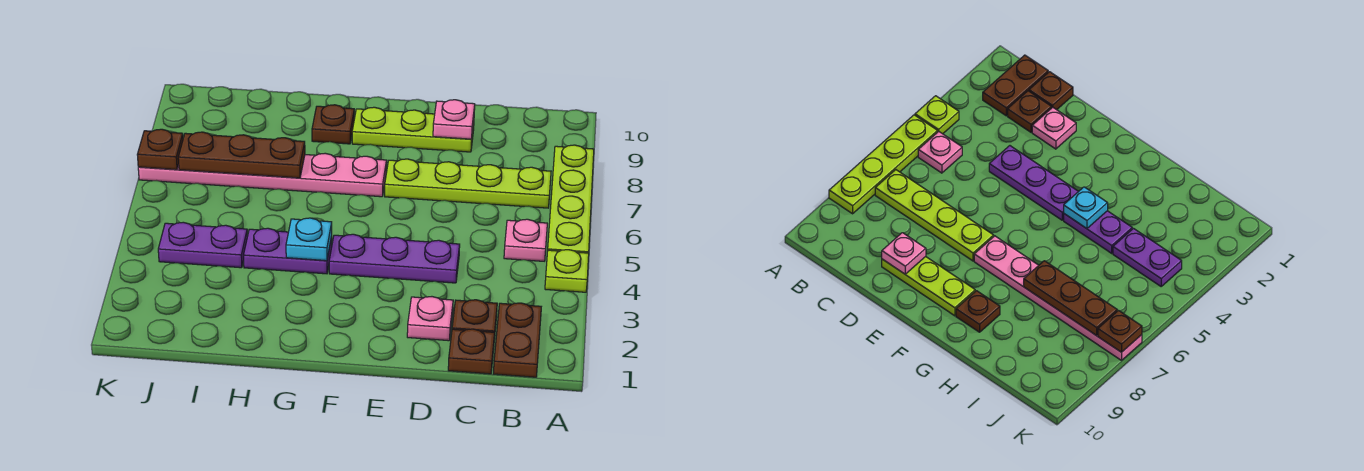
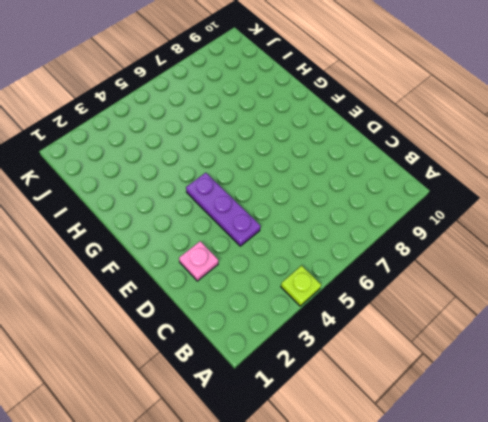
none -> lime plate A5:A8 level 1
none -> brown plate B1:B2 level 1
none -> pink plate B5 level 1

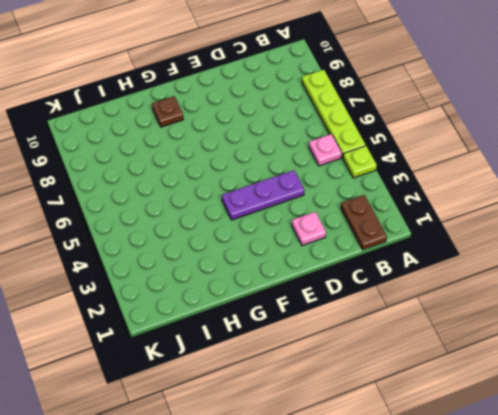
none -> lime plate B7:E7 level 1
none -> brown plate C1 level 1
none -> brown plate C2 level 1

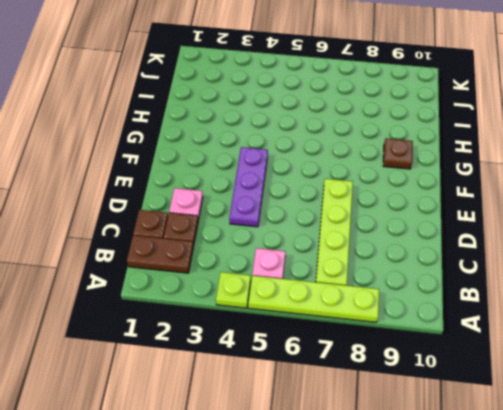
none -> lime plate D9:F9 level 1
none -> pink plate F7:K7 level 1
none -> purple plate G4:H4 level 1

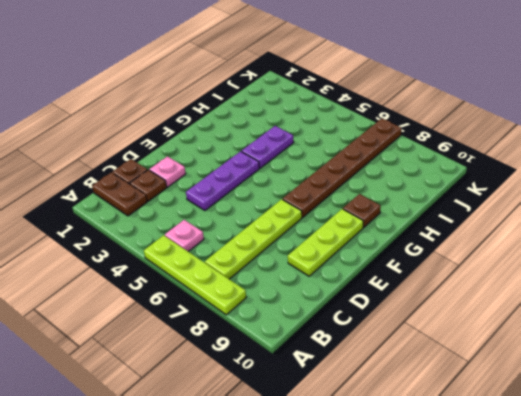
brown plate F7:K7 level 1 -> pink plate F7:K7 level 1
none -> lime plate A4 level 1
none -> purple plate I4:J4 level 1
none -> pink plate D9 level 2

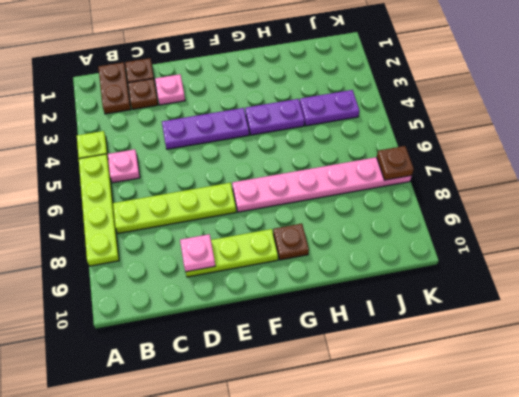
none -> cyan plate G4 level 2
none -> brown plate H7:J7 level 2

